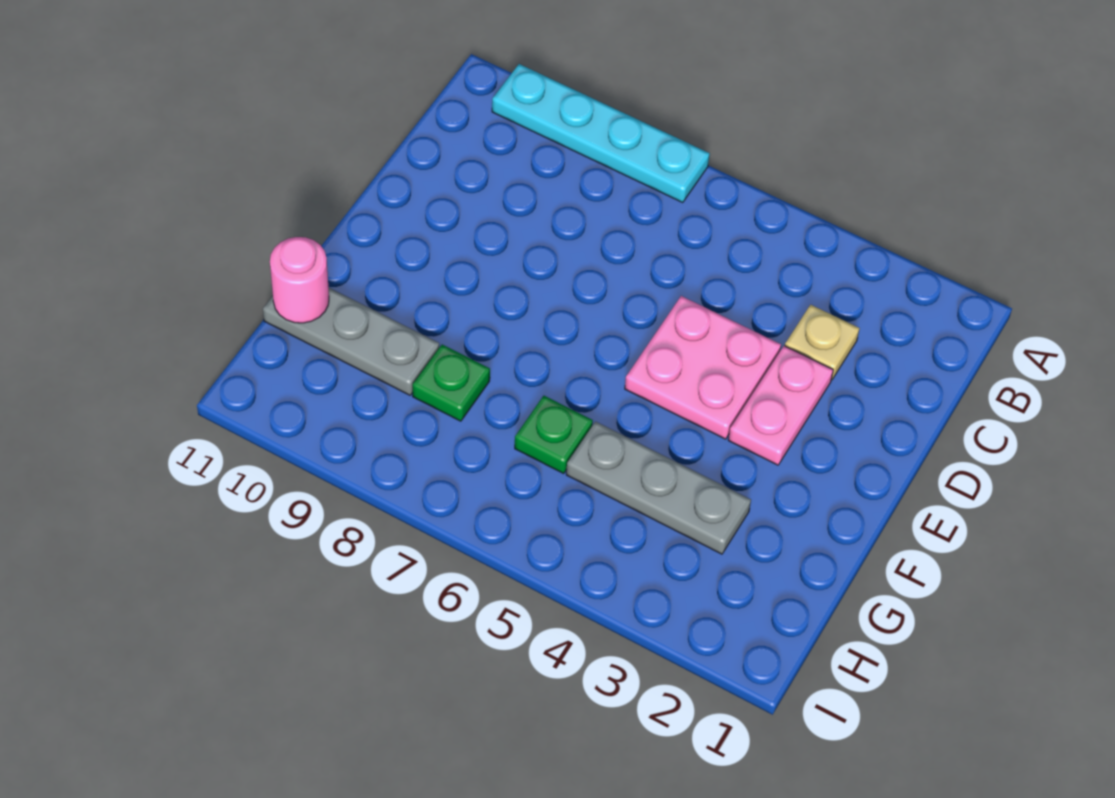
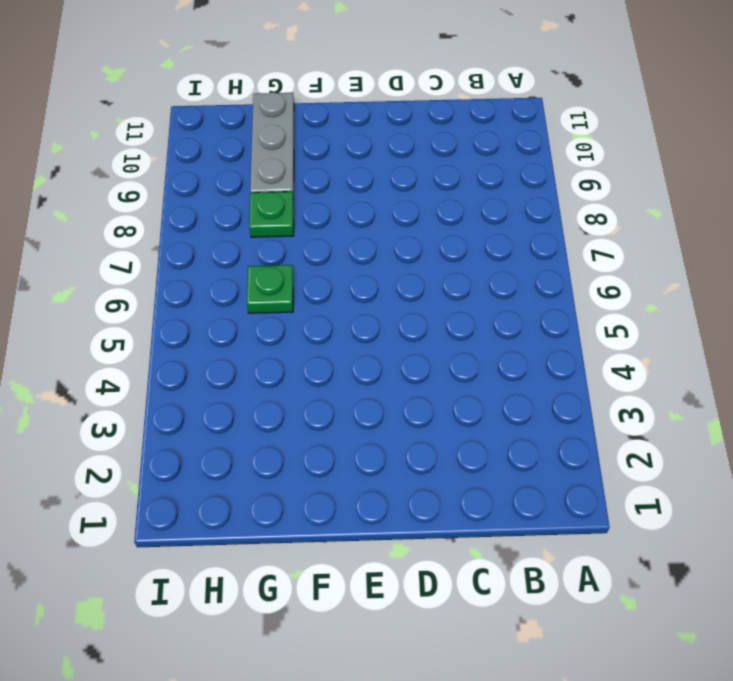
none -> cyan plate A7:A10 level 1
none -> tan plate C3 level 1

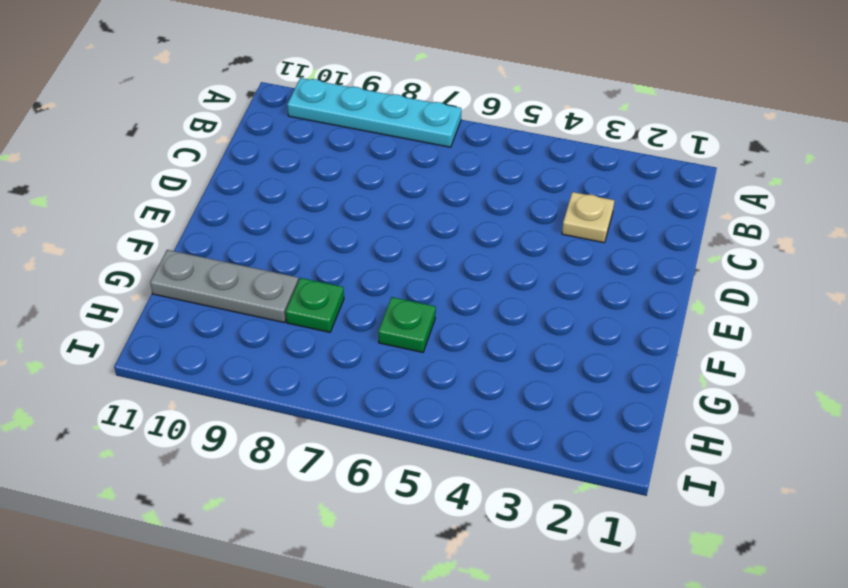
none -> pink plate D3:E3 level 1
none -> pink plate D4:E5 level 1

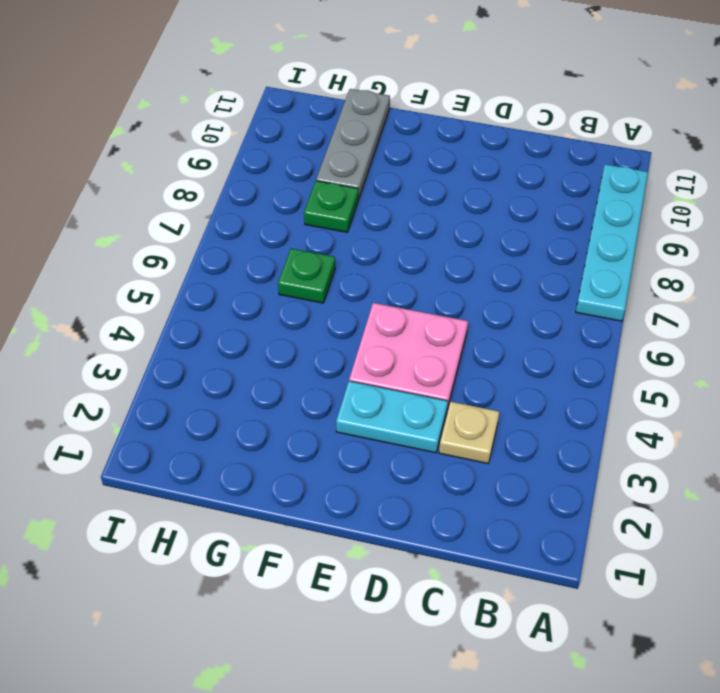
cyan plate D3:E3 level 1 -> pink plate D3:E3 level 1
none -> grey plate G3:G5 level 1
none -> pink round brick G11 level 2

